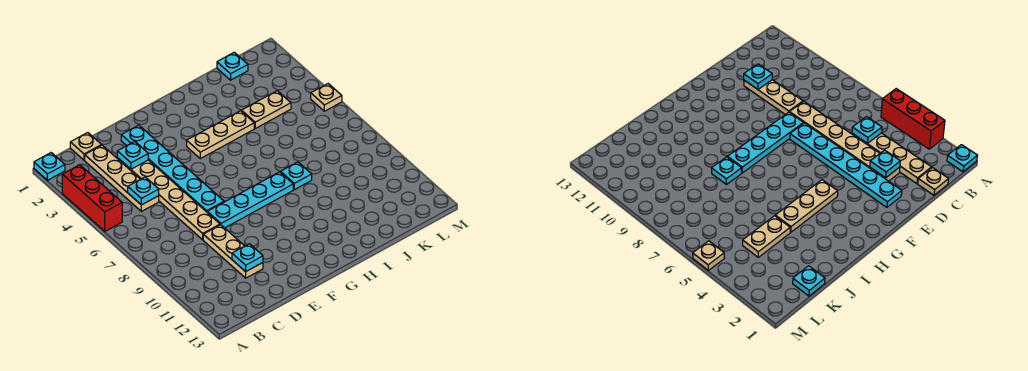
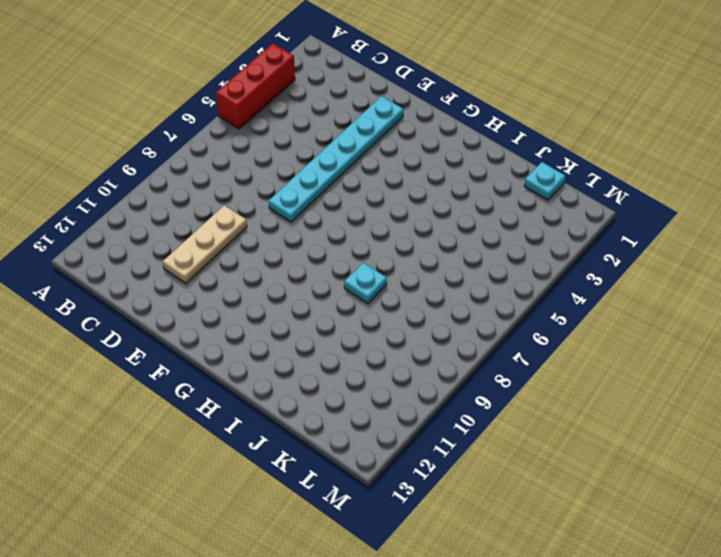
none -> cyan plate A1 level 1
none -> tan plate C1 level 1
none -> tan plate C2:C5 level 1

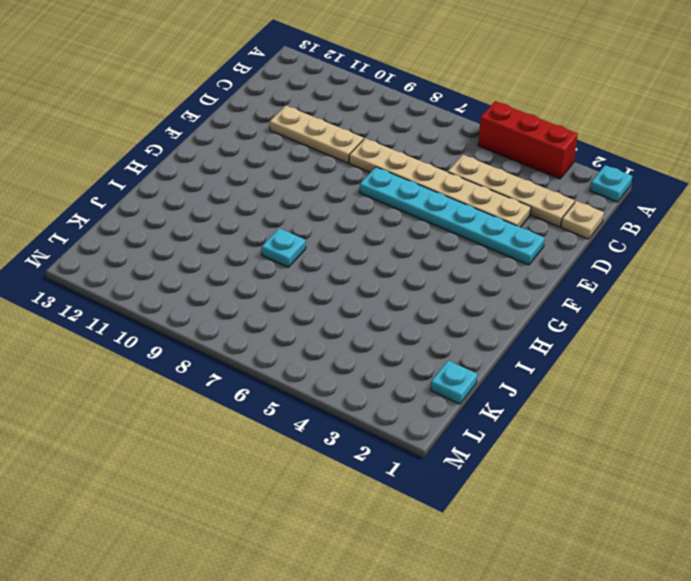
none -> cyan plate E8:H8 level 1
none -> tan plate G4:I4 level 1
none -> tan plate J4:K4 level 1

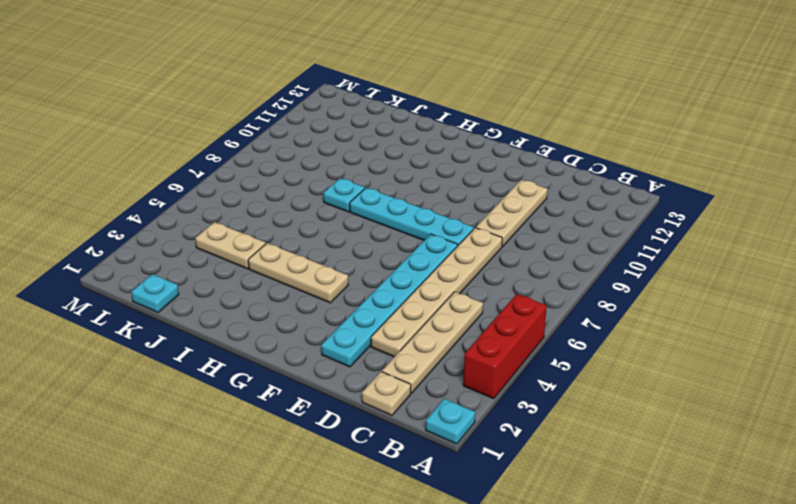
none -> tan plate M5 level 1
none -> cyan plate C5 level 2
none -> cyan plate D3 level 2

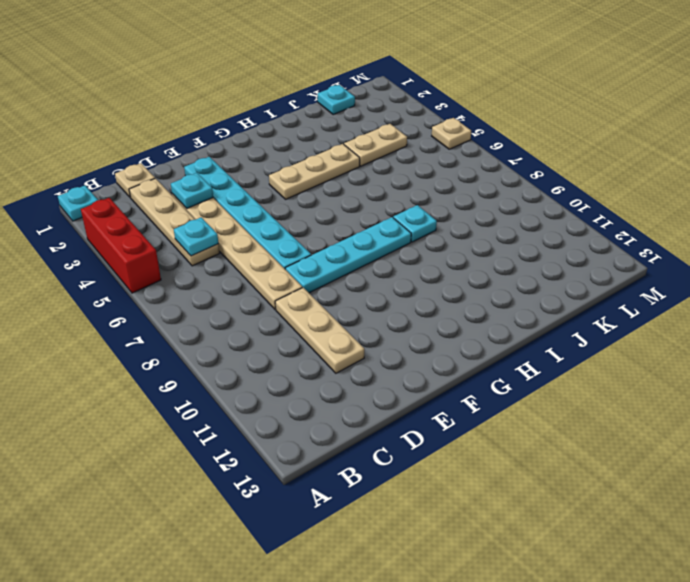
none -> cyan plate D11 level 2

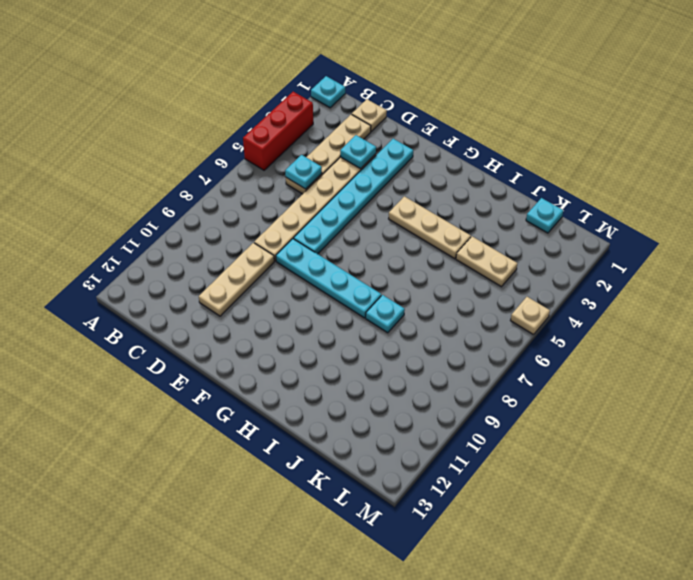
none -> cyan plate D11 level 2

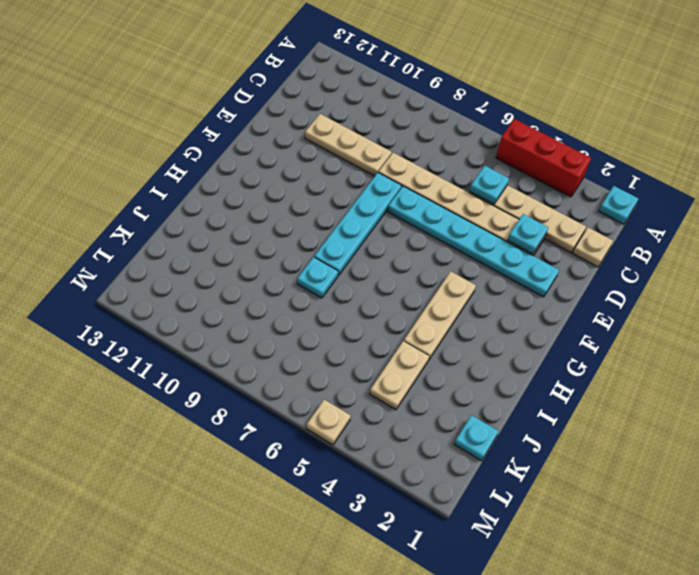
none -> cyan plate D11 level 2

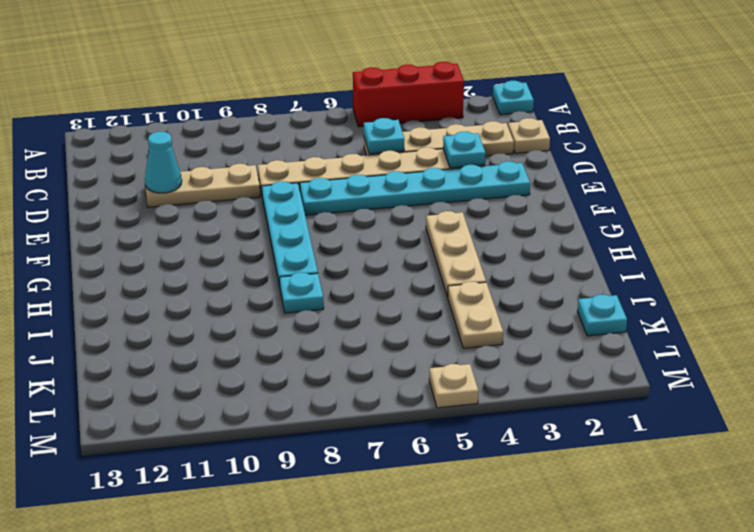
cyan cone D11 level 2 -> cyan plate D11 level 2

